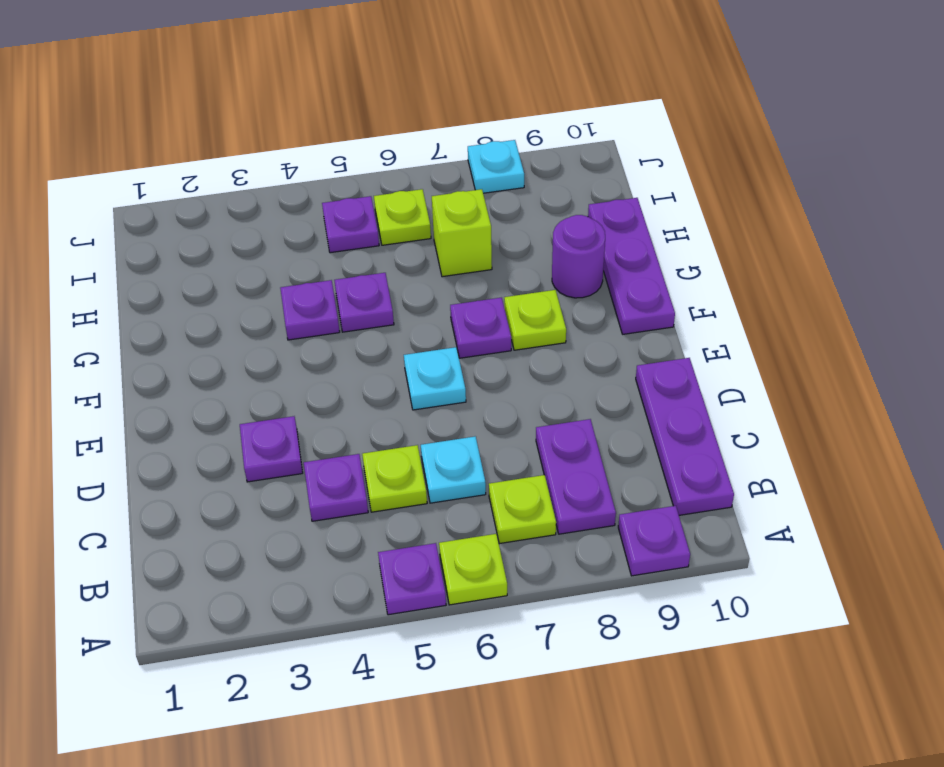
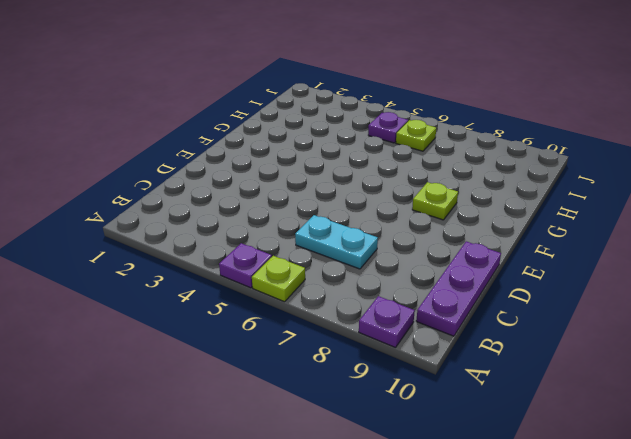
cyan plate C6:C7 level 1 -> cyan plate C6 level 1
none -> lime plate B7 level 1
none -> purple plate B8:C8 level 1
none -> purple plate C4 level 1

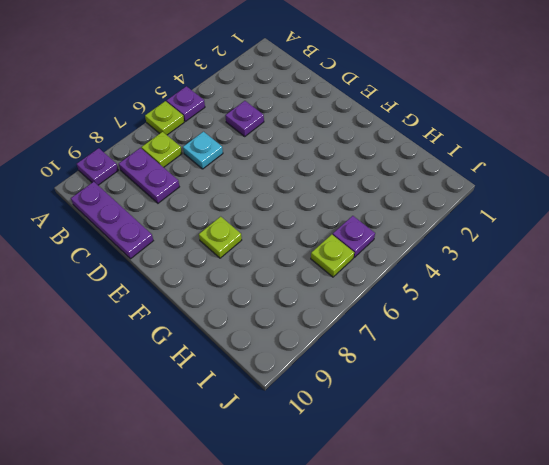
none -> lime plate C5 level 1
none -> purple plate D3 level 1
none -> cyan plate E6 level 1

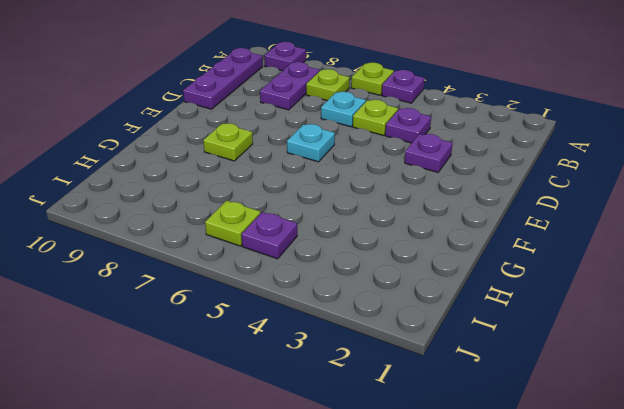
none -> purple plate F7 level 1
none -> purple plate F10:H10 level 1
none -> purple plate G4 level 1

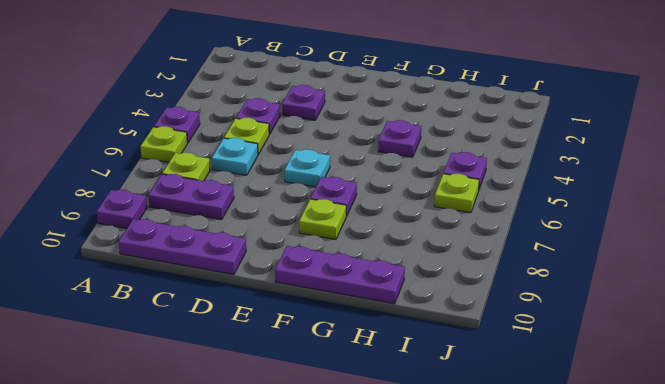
none -> purple plate G5 level 1
none -> purple round brick G9 level 1
none -> lime brick H7 level 1

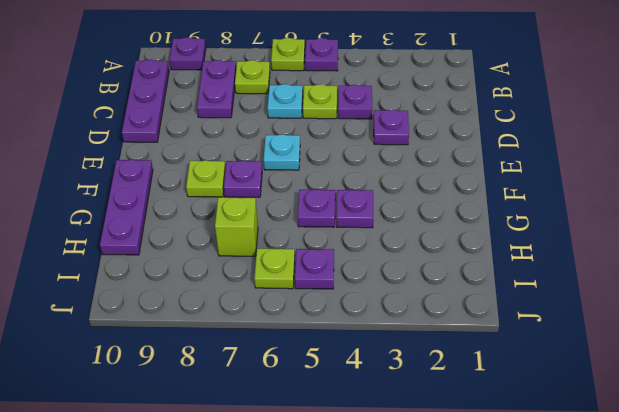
none -> purple round brick G9 level 1
none -> cyan plate J8 level 1

